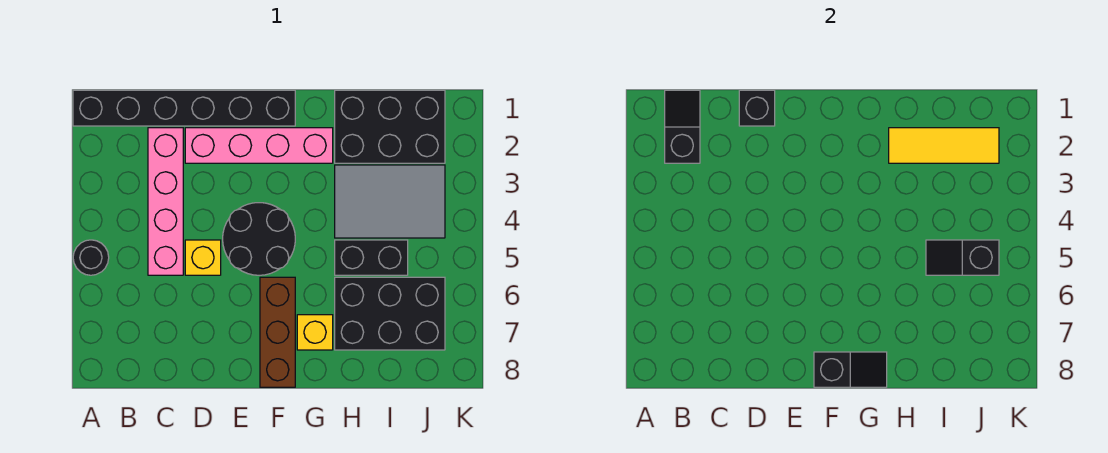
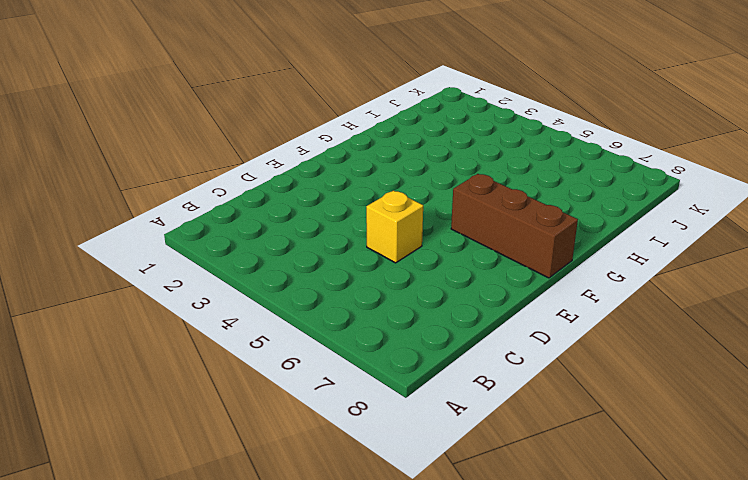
none -> black brick A1:F1 level 1
none -> black round brick A5 level 1
none -> pink brick C2:C5 level 1

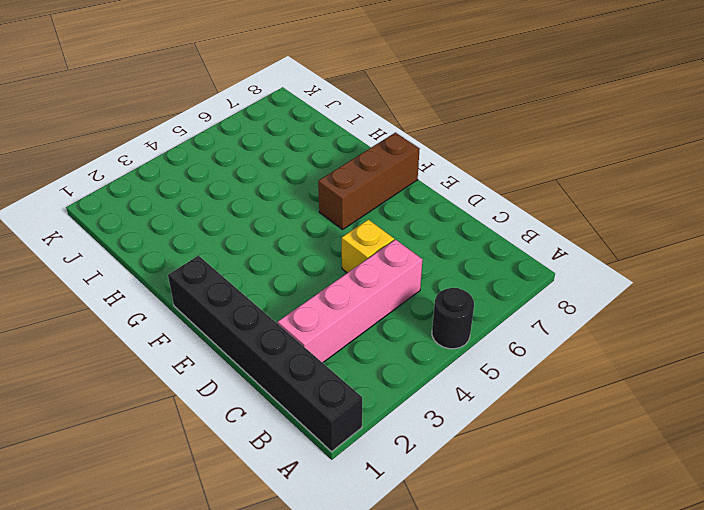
none -> pink brick D2:G2 level 1
none -> black round brick E4:F5 level 1
none -> yellow brick G7 level 1

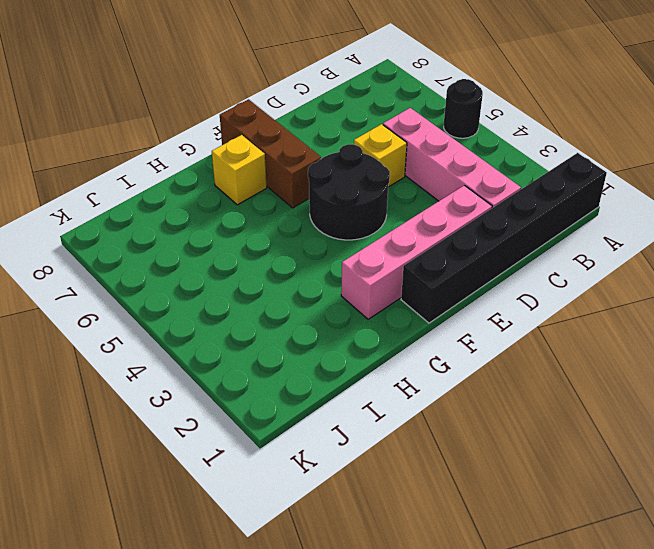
none -> black brick H1:J2 level 1
none -> grey tile H3:J4 level 1
none -> black brick H5:I5 level 1

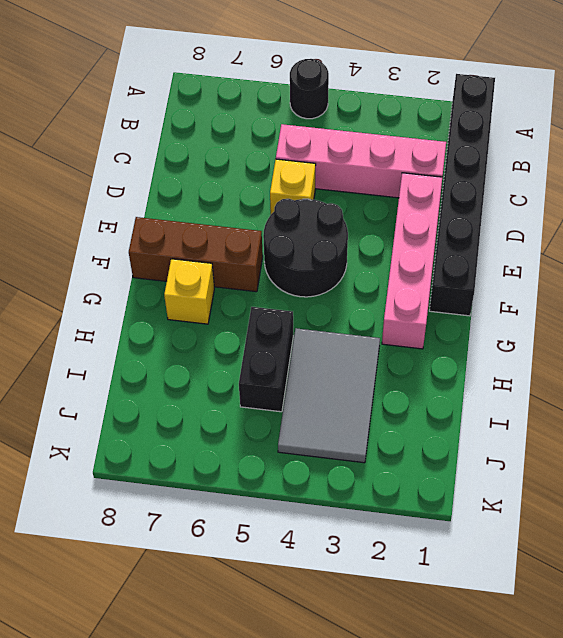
none -> black brick H1:J2 level 1
none -> black brick H6:J7 level 1
none -> black slope B1:B2 level 2 top 2

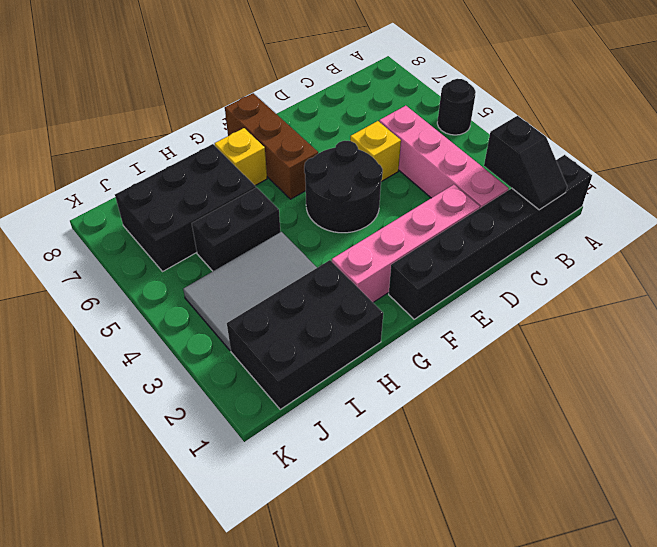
none -> black brick D1 level 2
none -> black slope F8:G8 level 2 top F
none -> yellow tile H2:J2 level 2

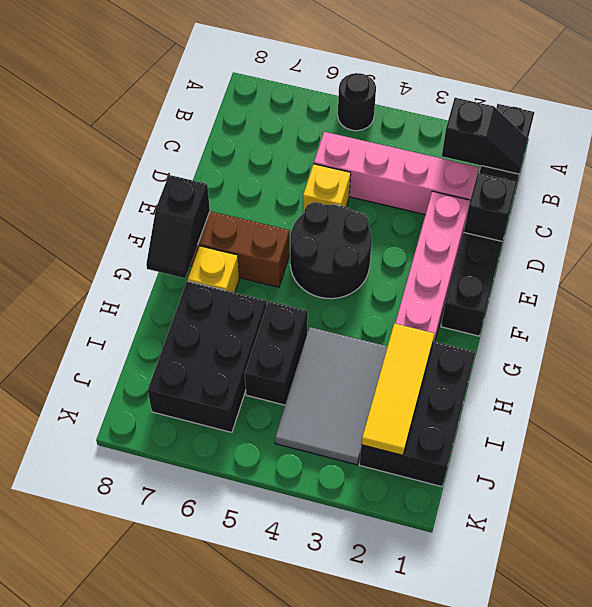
none -> black slope I5:J5 level 2 top J

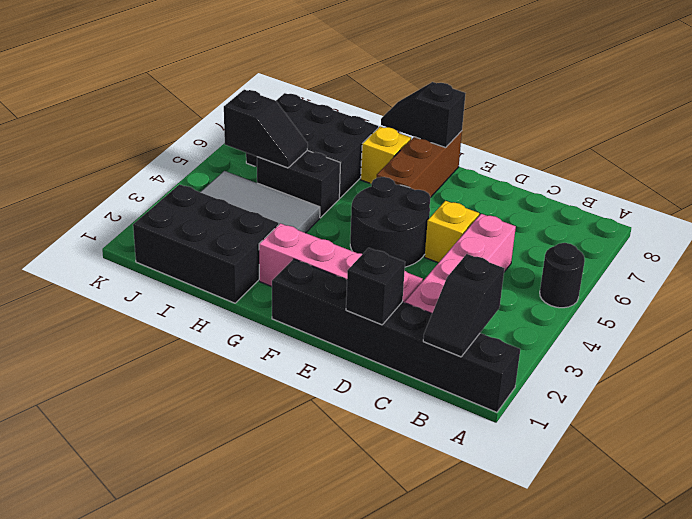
none -> yellow tile H2:J2 level 2

